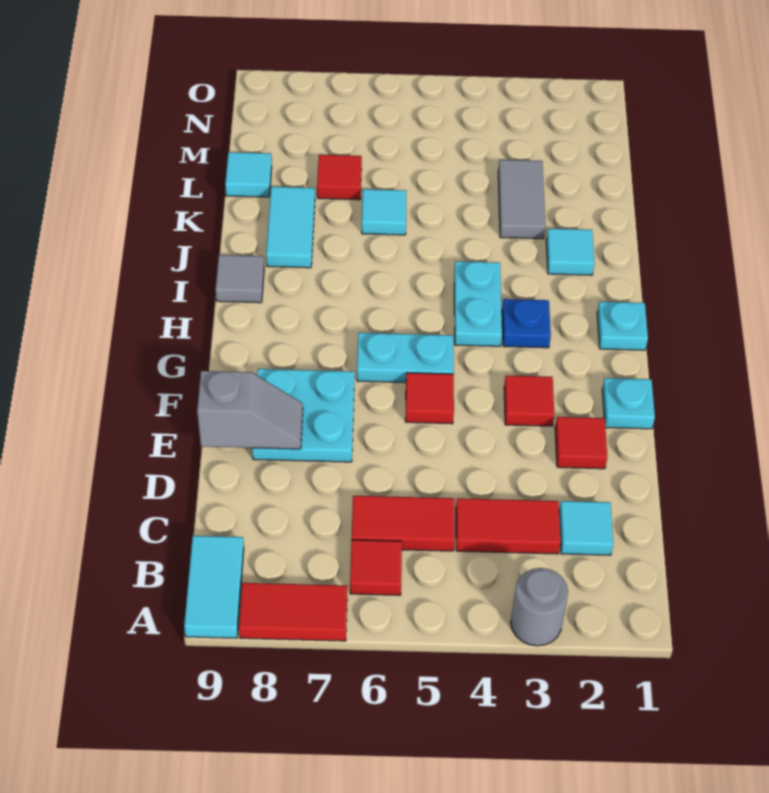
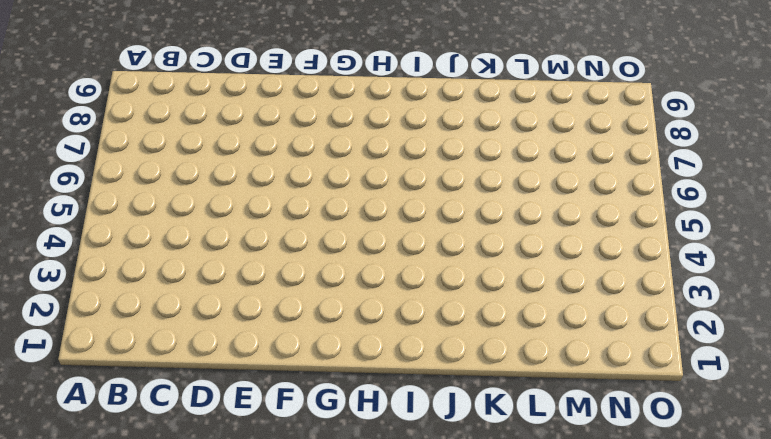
none -> grey round brick A3 level 1
none -> red tile A7:A8 level 1
none -> cyan tile A9:B9 level 1

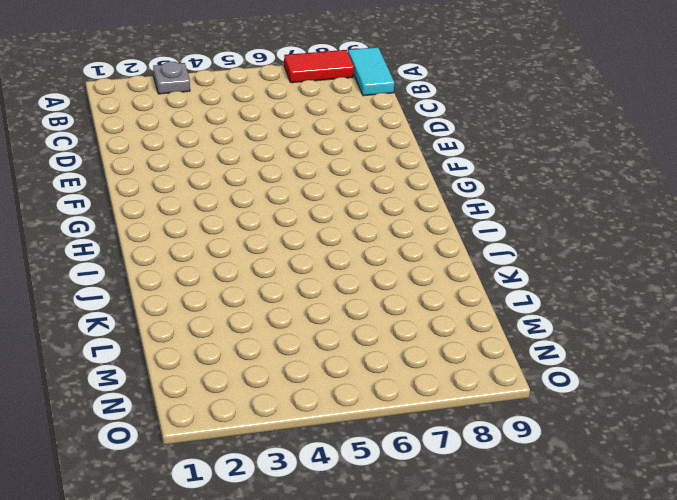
grey plate A3 level 1 -> grey round brick A3 level 1
none -> red tile B6 level 1
none -> cyan tile C2 level 1
none -> red tile C3:C4 level 1

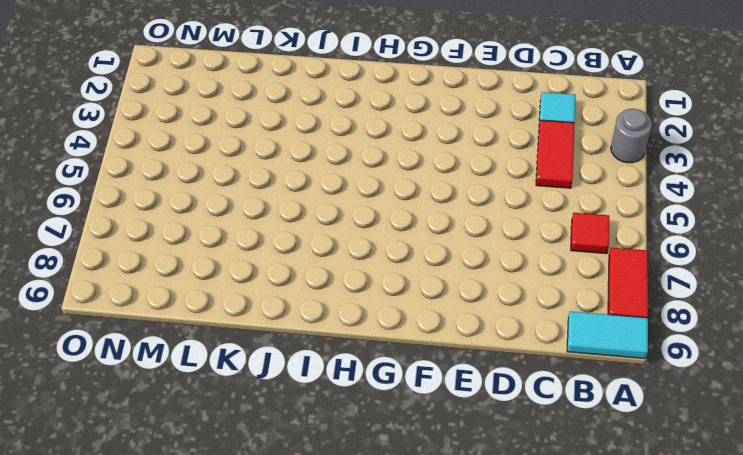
none -> red tile C5:C6 level 1
none -> red tile E2 level 1
none -> cyan plate E7:F8 level 1

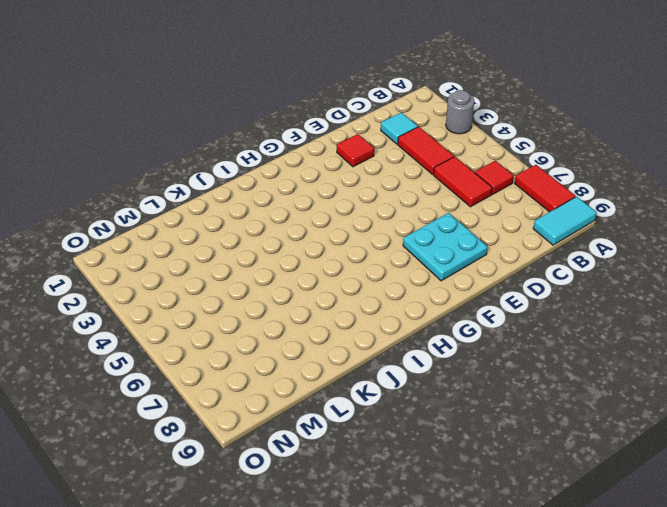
none -> cyan plate F1 level 1
none -> red tile F3 level 1
none -> red tile F5 level 1

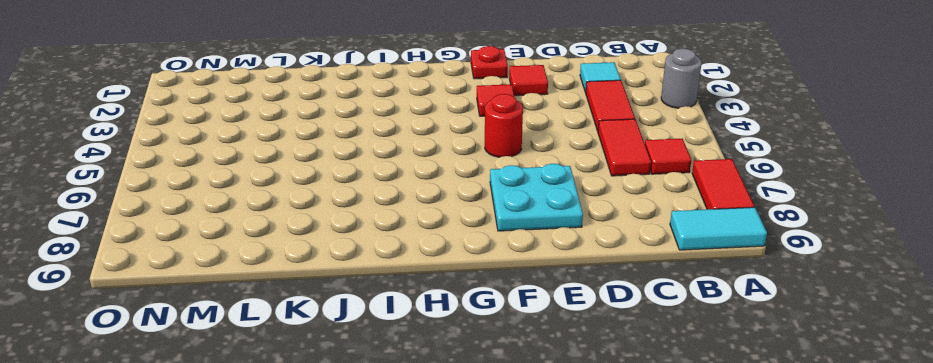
red plate F1 level 1 -> cyan plate F1 level 1
red round brick F5 level 1 -> red tile F5 level 1
none -> cyan plate G5:G6 level 1
none -> cyan plate H1 level 1
none -> blue plate H3 level 1

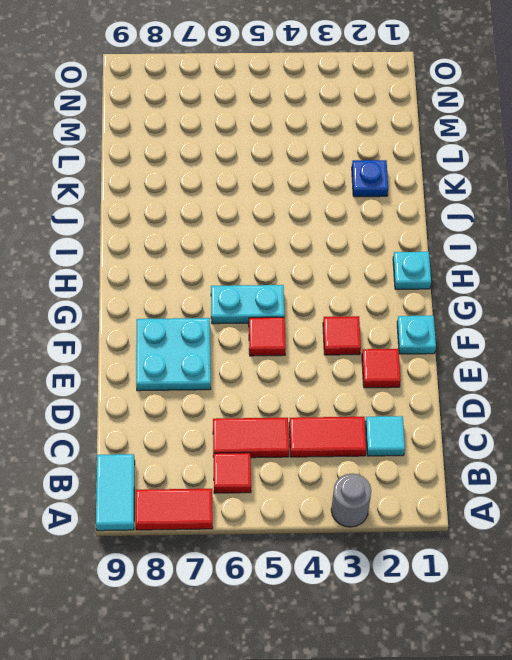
blue plate K2 level 1 -> blue plate H3 level 1
none -> cyan plate H4:I4 level 1
none -> grey tile I9 level 1
none -> cyan tile J2 level 1

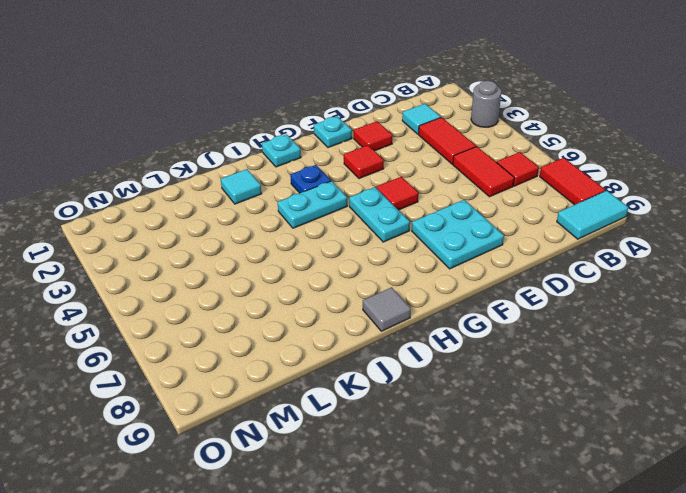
none -> cyan tile J8:K8 level 1
none -> grey tile K3:L3 level 1
none -> cyan tile K6 level 1

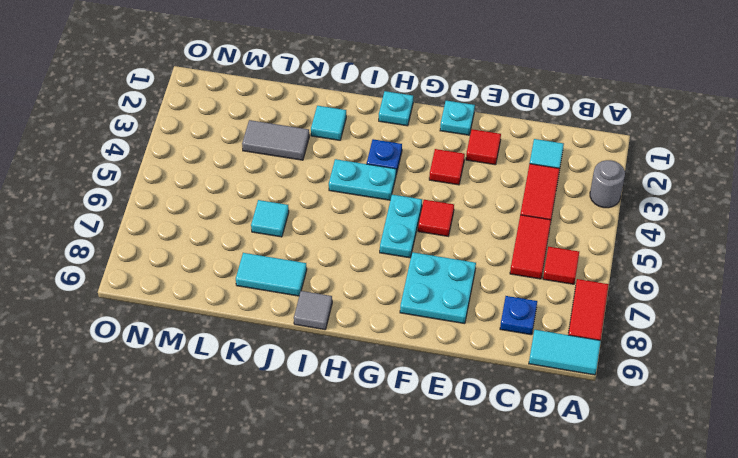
blue plate C8 level 1 -> none
none -> red tile L7 level 1
none -> cyan tile L9 level 1
none -> grey slope E8:E9 level 2 top 9

